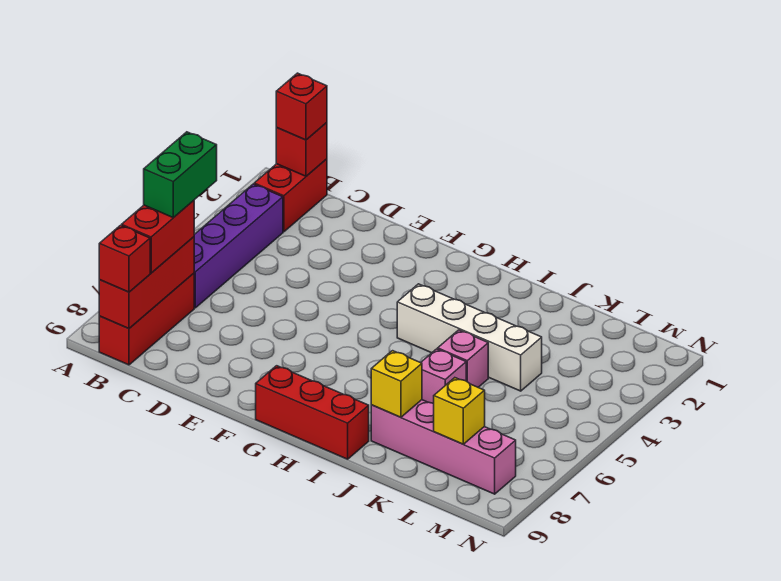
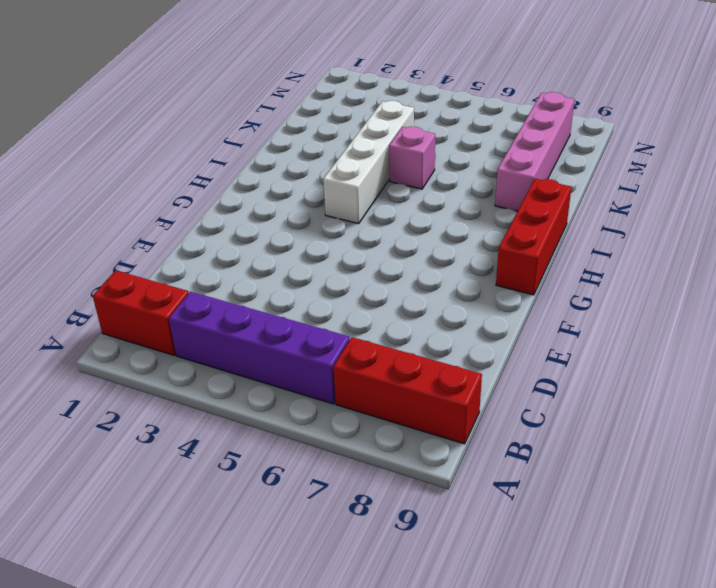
none -> pink brick J6 level 1
none -> red brick B1 level 2
none -> red brick B7:B9 level 2

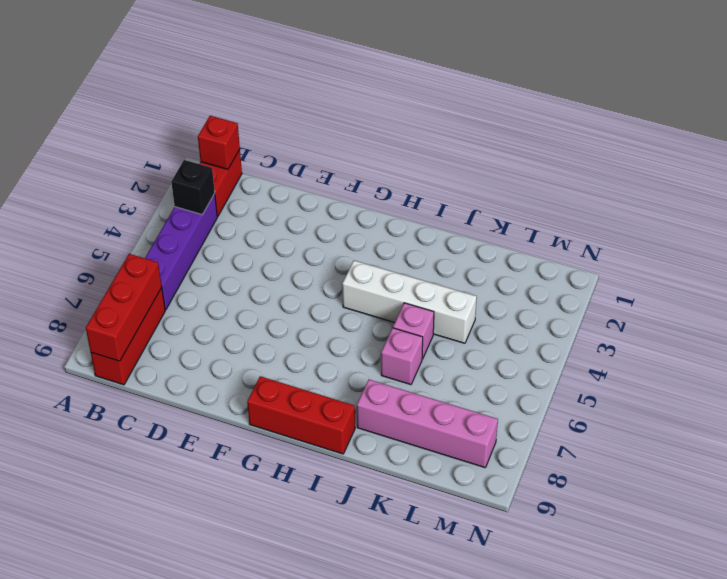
black brick B3 level 2 -> none
none -> yellow brick J8 level 2
none -> yellow brick L8 level 2
none -> red brick B1 level 3

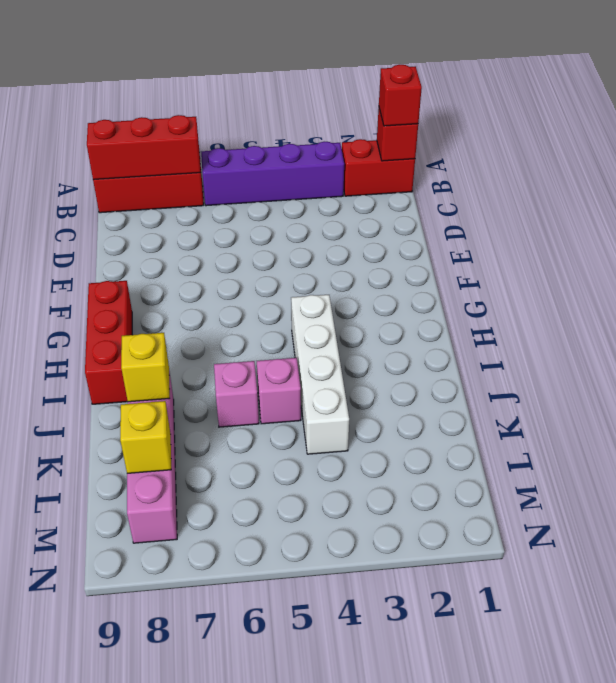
none -> red brick B7:B8 level 3
none -> red brick B9 level 3
none -> green brick B6:B7 level 4

